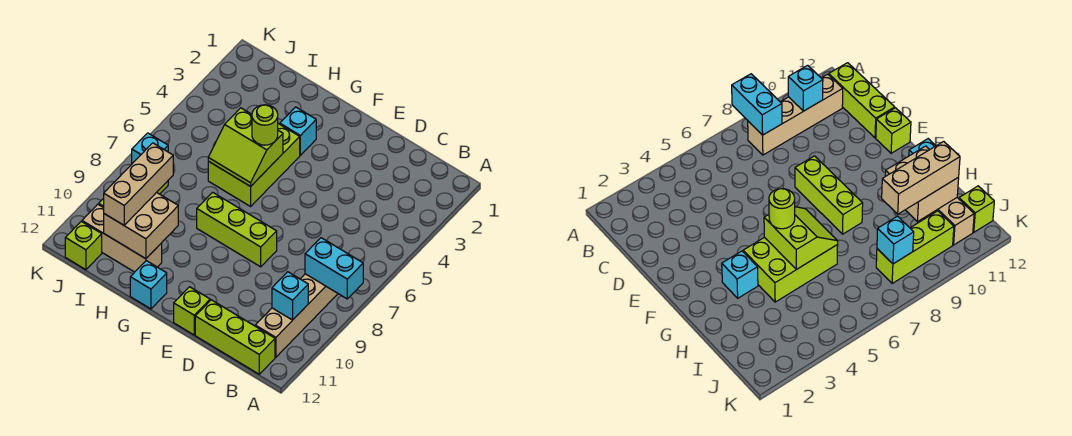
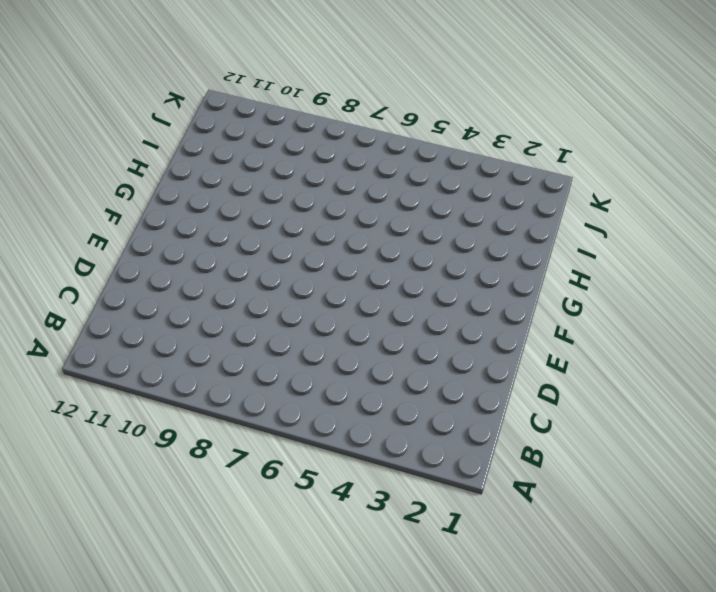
none -> tan brick B8:B11 level 1
none -> lime brick B12:D12 level 1
none -> lime brick E8:G8 level 1

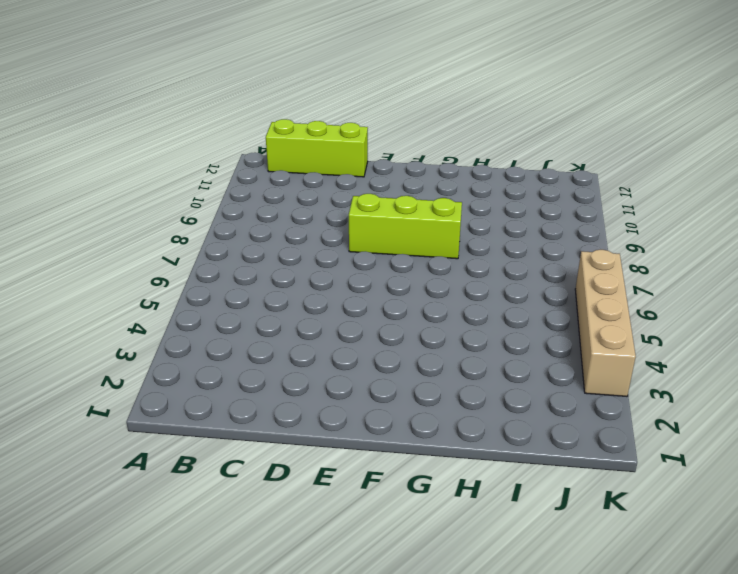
tan brick K3:K6 level 1 -> tan brick B8:B11 level 1
none -> lime brick E12 level 1
none -> cyan brick G3 level 1
none -> lime brick G4:H6 level 1

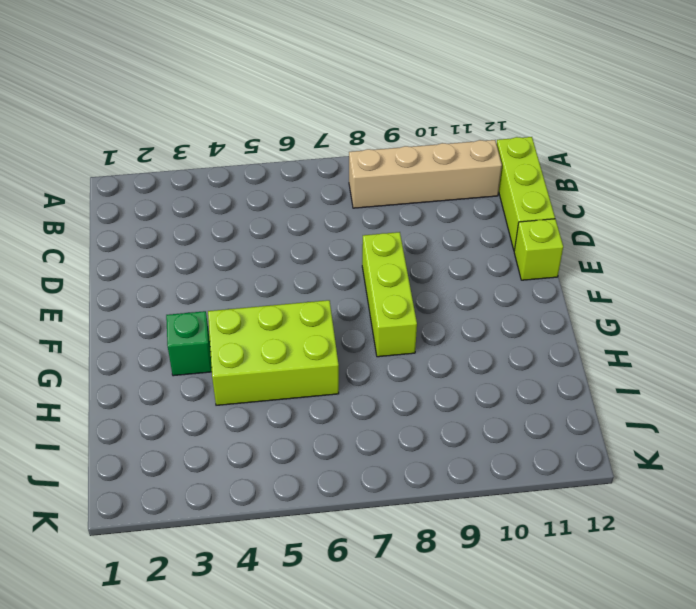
green brick G3 level 1 -> cyan brick G3 level 1
none -> cyan brick G12 level 1
none -> tan brick H11:J11 level 1
none -> lime brick J8:J10 level 1

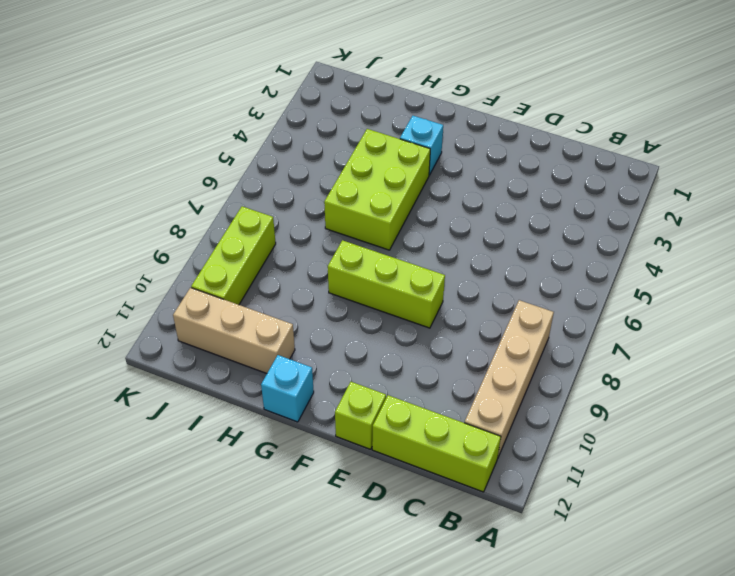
none -> lime brick J12 level 1
none -> cyan brick A8:B8 level 2
none -> cyan brick B10 level 2

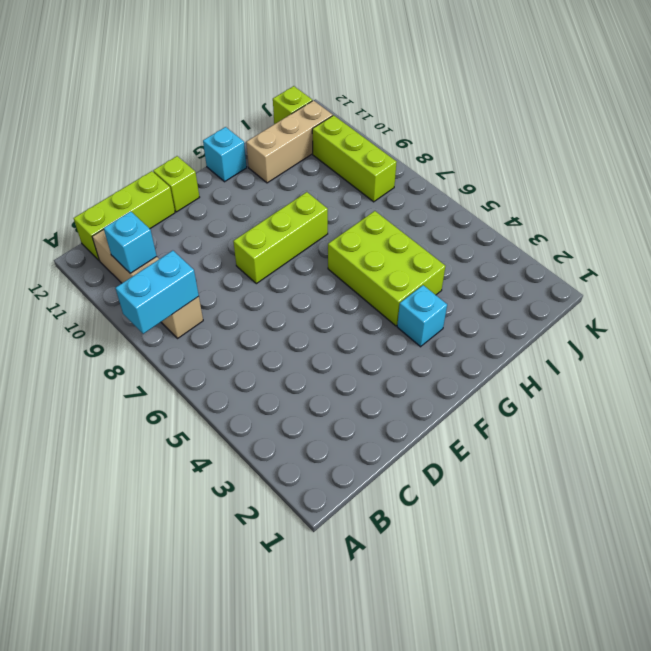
none -> lime slope G5:H6 level 2 top 5
none -> tan brick H10:I11 level 2
none -> cyan brick J8 level 2

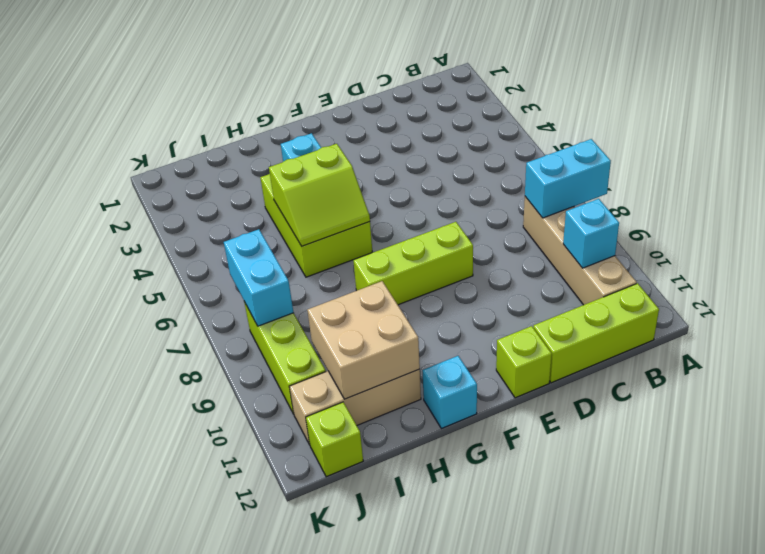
cyan brick J7:J8 level 2 -> cyan brick J8 level 2
none -> lime round brick G5 level 3
none -> tan brick I9:I11 level 3

